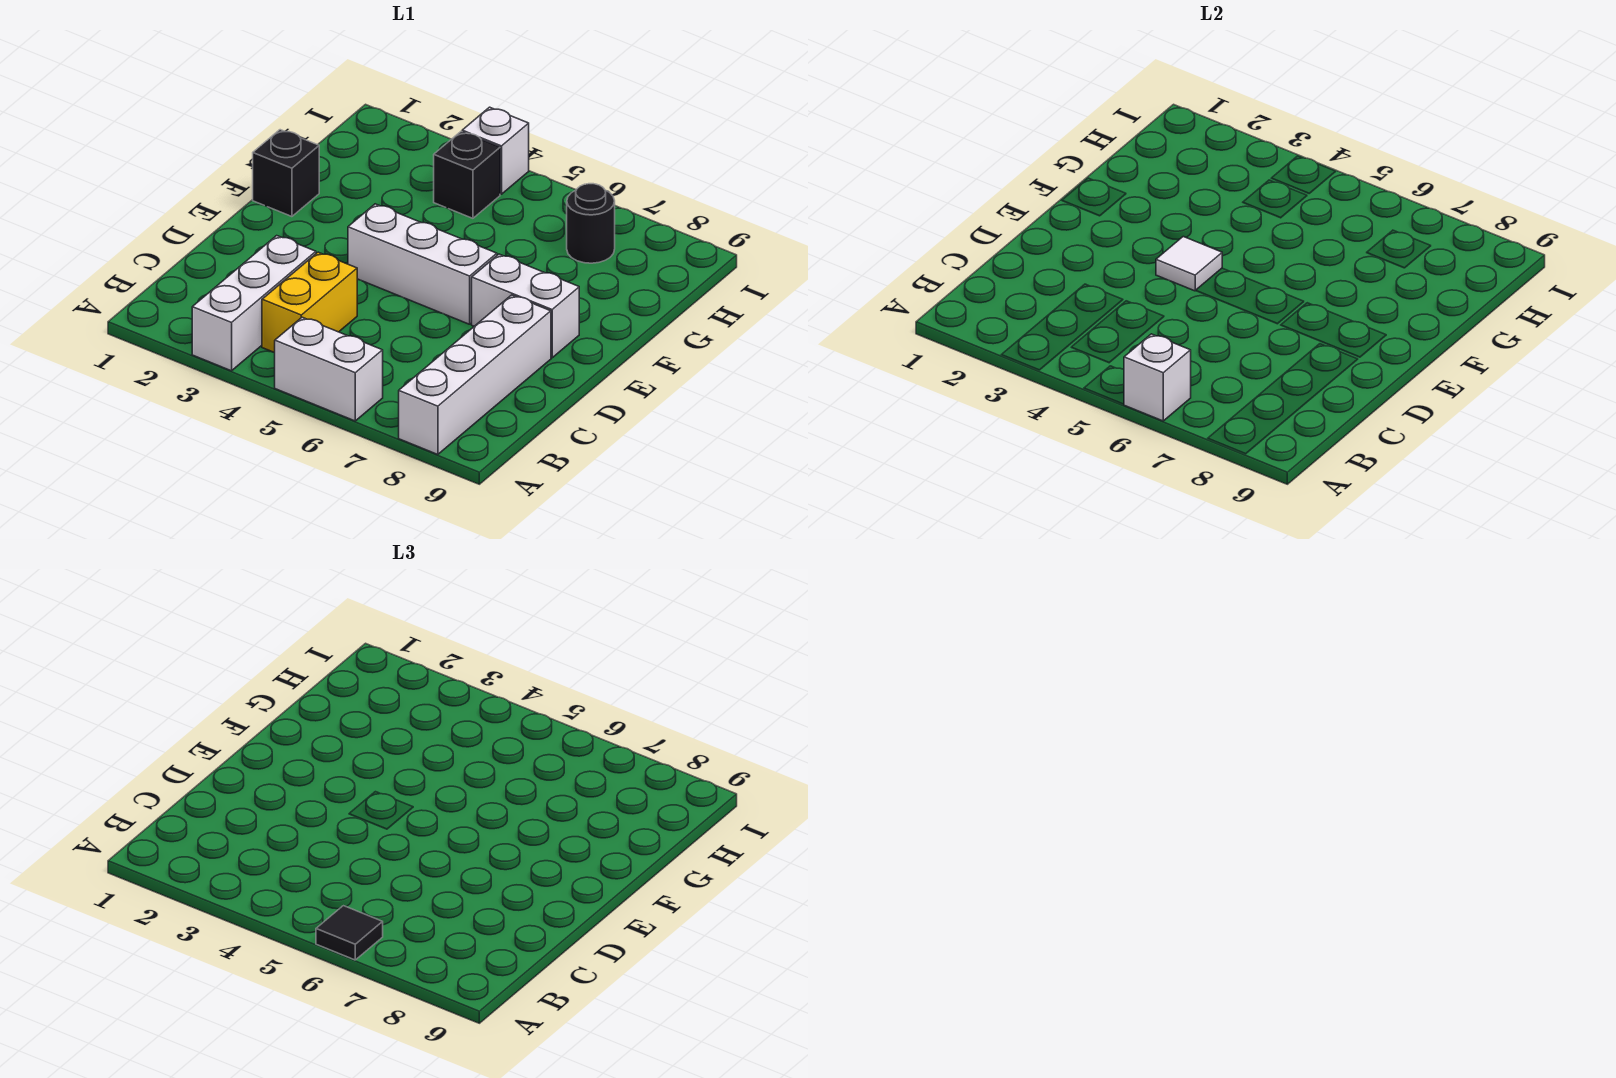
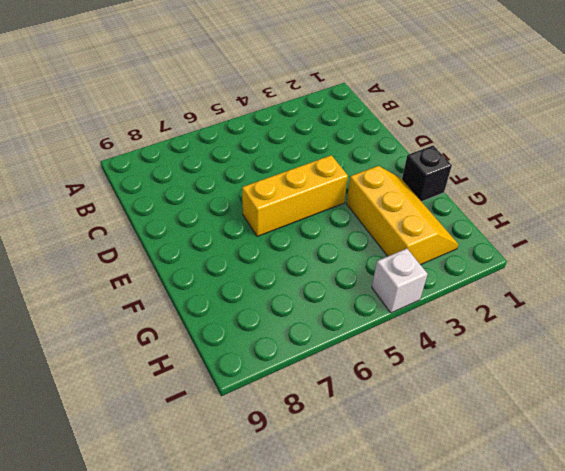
yellow brick E4:E6 level 1 -> white brick E4:E6 level 1
yellow slope F2:H3 level 1 top 3 -> none
none -> white brick A3:C3 level 1
none -> white brick A5:A6 level 1
none -> white brick A8:D8 level 1

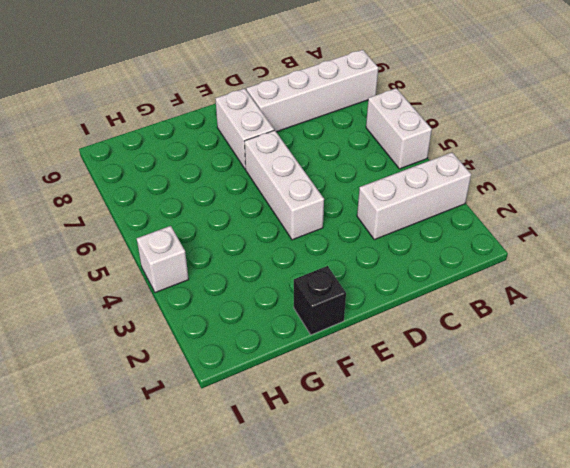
none -> yellow brick B4:C4 level 1
none -> black brick H4 level 1
none -> black round brick H7 level 1

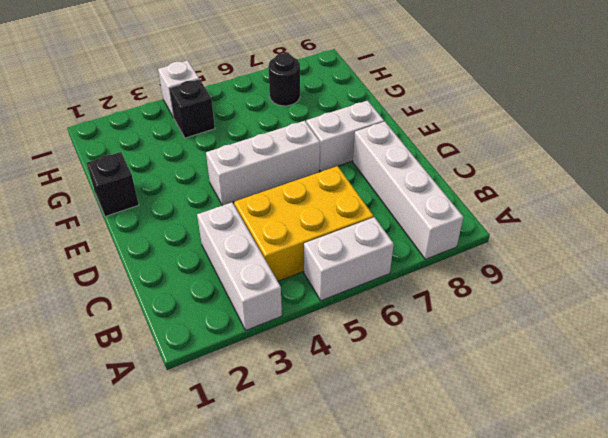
yellow brick B4:C6 level 1 -> yellow brick B4:C4 level 1
none -> white brick A6 level 2
none -> white tile E4 level 2
none -> black tile A6 level 3

